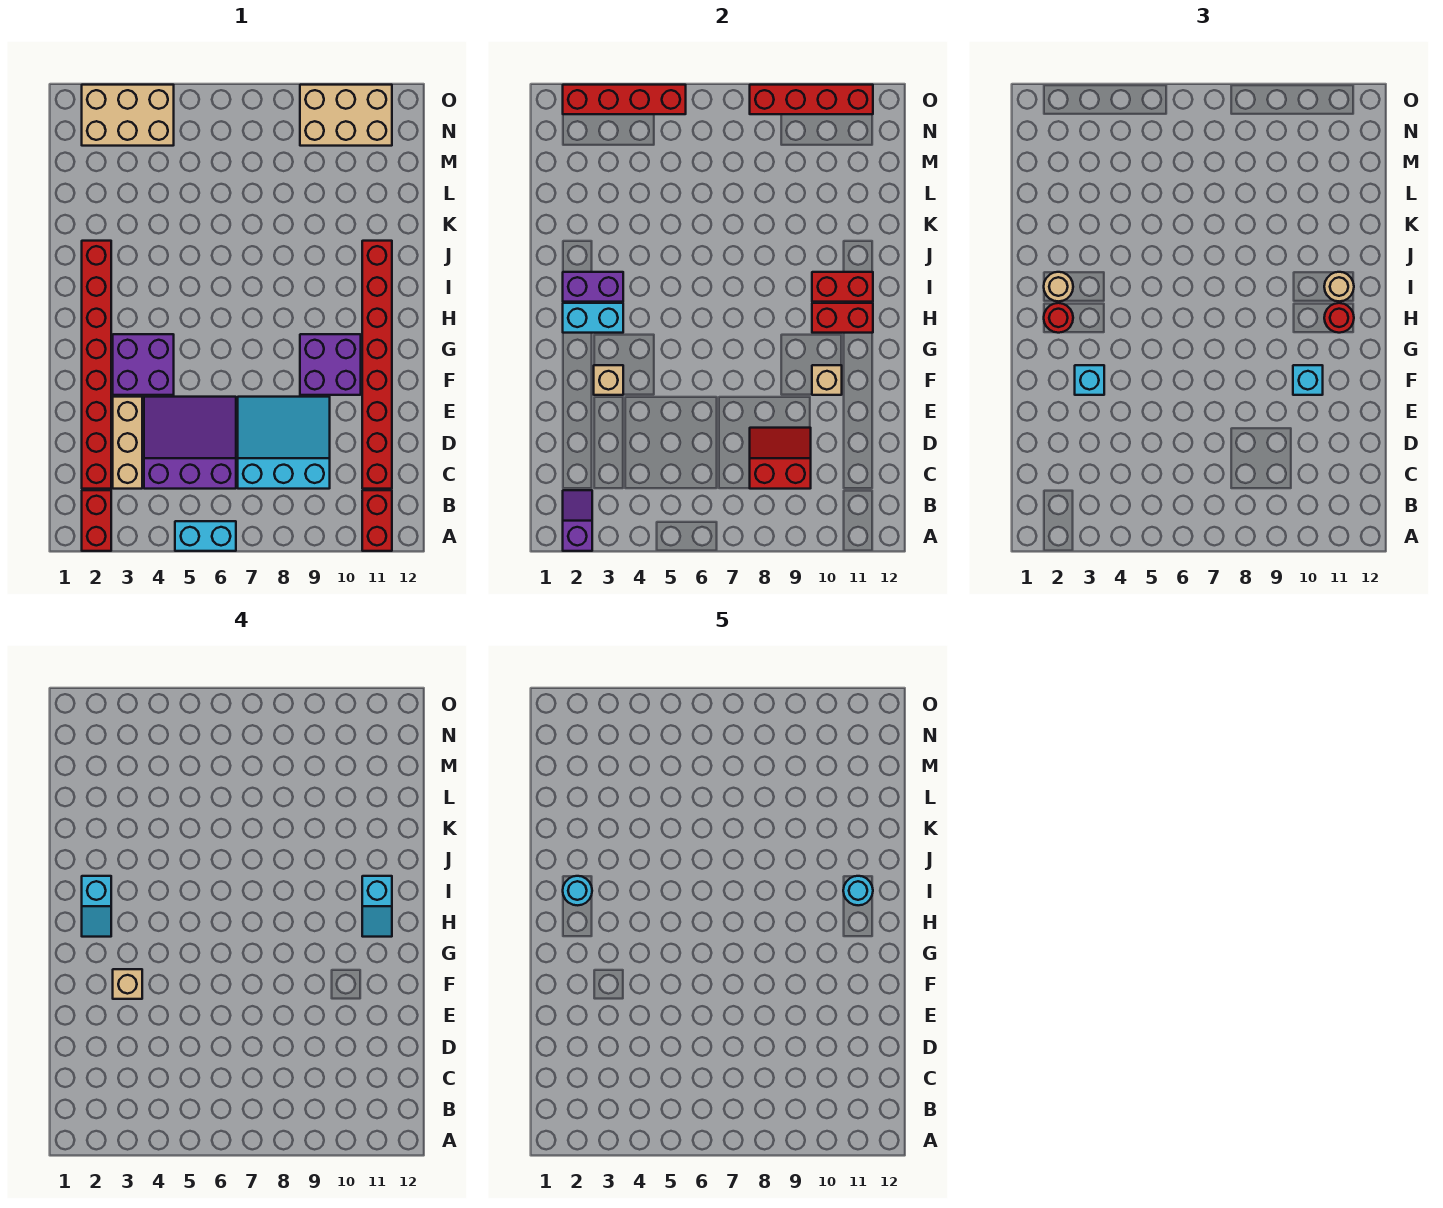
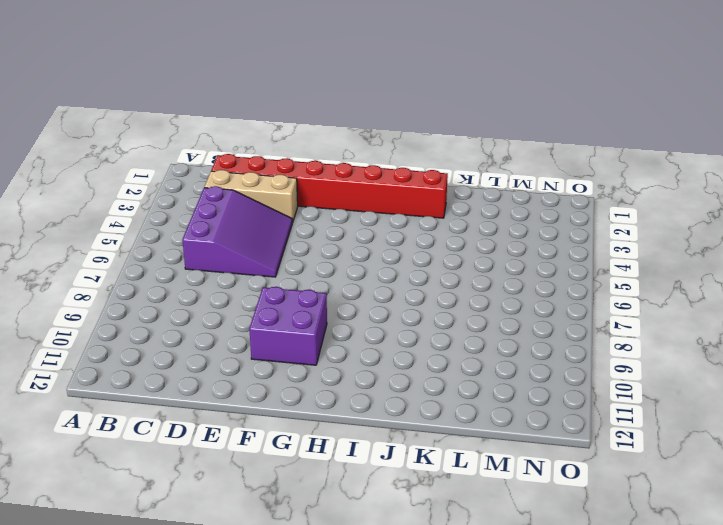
none -> red brick A2:B2 level 1
none -> cyan brick A5:A6 level 1
none -> red brick A11:B11 level 1
none -> cyan slope C7:E9 level 1 top C

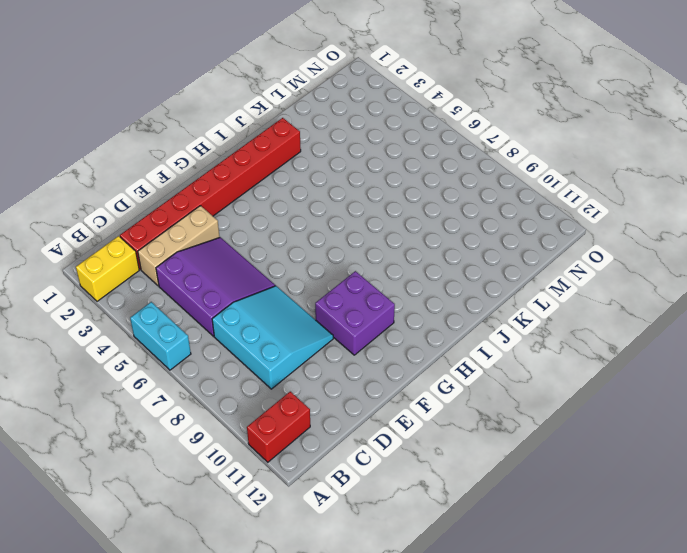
yellow brick A2:B2 level 1 -> red brick A2:B2 level 1
none -> red brick C11:J11 level 1
none -> purple brick F3:G4 level 1
none -> tan brick N2:O4 level 1
none -> tan brick N9:O11 level 1

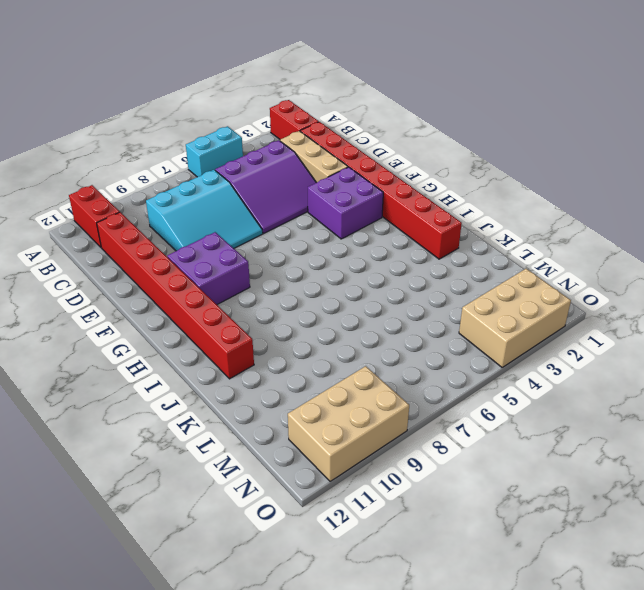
none -> purple slope A2:B2 level 2 top A
none -> red slope C8:D9 level 2 top C
none -> tan brick F3 level 2
none -> tan brick F10 level 2

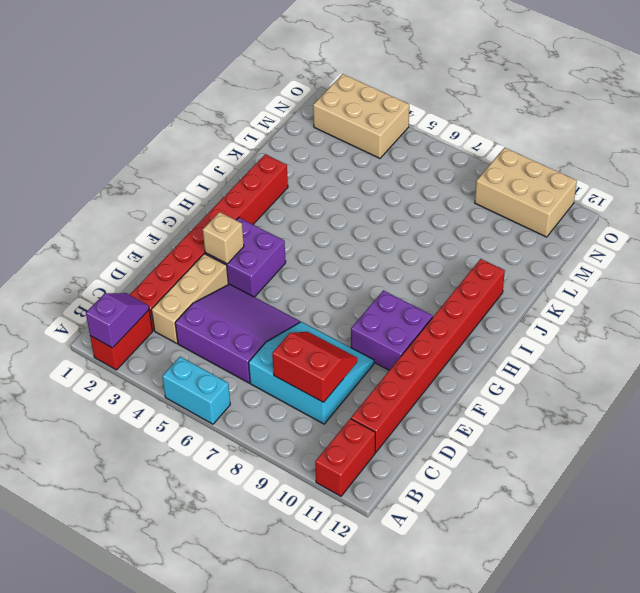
none -> tan brick F10 level 2
none -> cyan brick H2:H3 level 2
none -> red brick H10:H11 level 2
none -> purple brick I2:I3 level 2

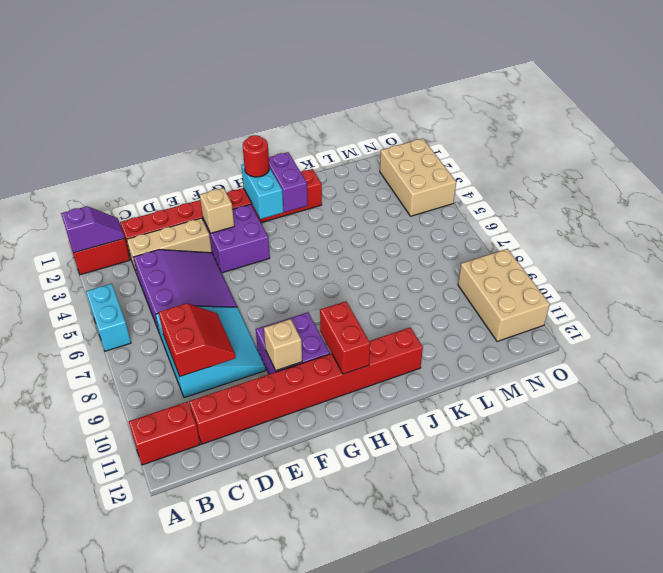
none -> red brick I10:I11 level 2
none -> red brick O2:O5 level 2
none -> red brick O8:O11 level 2
none -> cyan brick F3 level 3

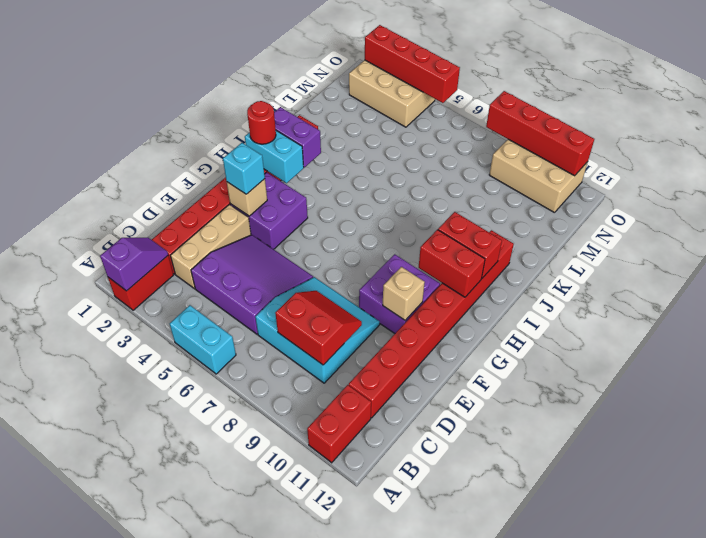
none -> cyan brick F10 level 3
none -> red round brick H11 level 3
none -> tan round brick I2 level 3
none -> tan round brick I11 level 3

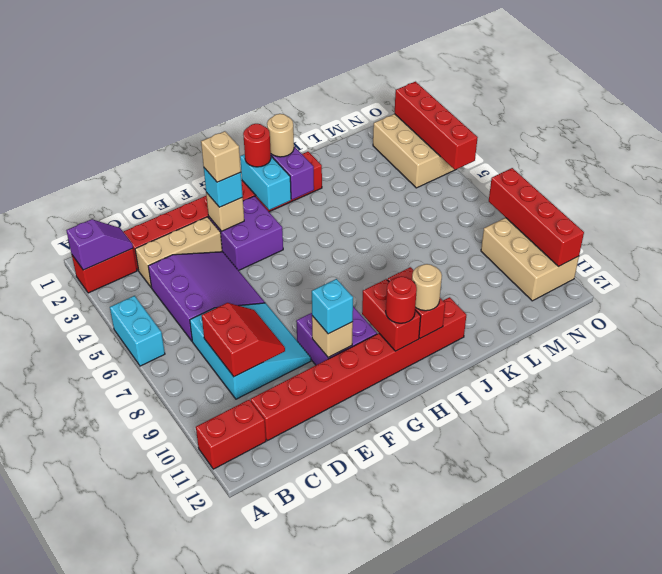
none -> cyan slope H2:I2 level 4 top I
none -> cyan slope H11:I11 level 4 top I
none -> cyan round brick I2 level 5
none -> cyan round brick I11 level 5

